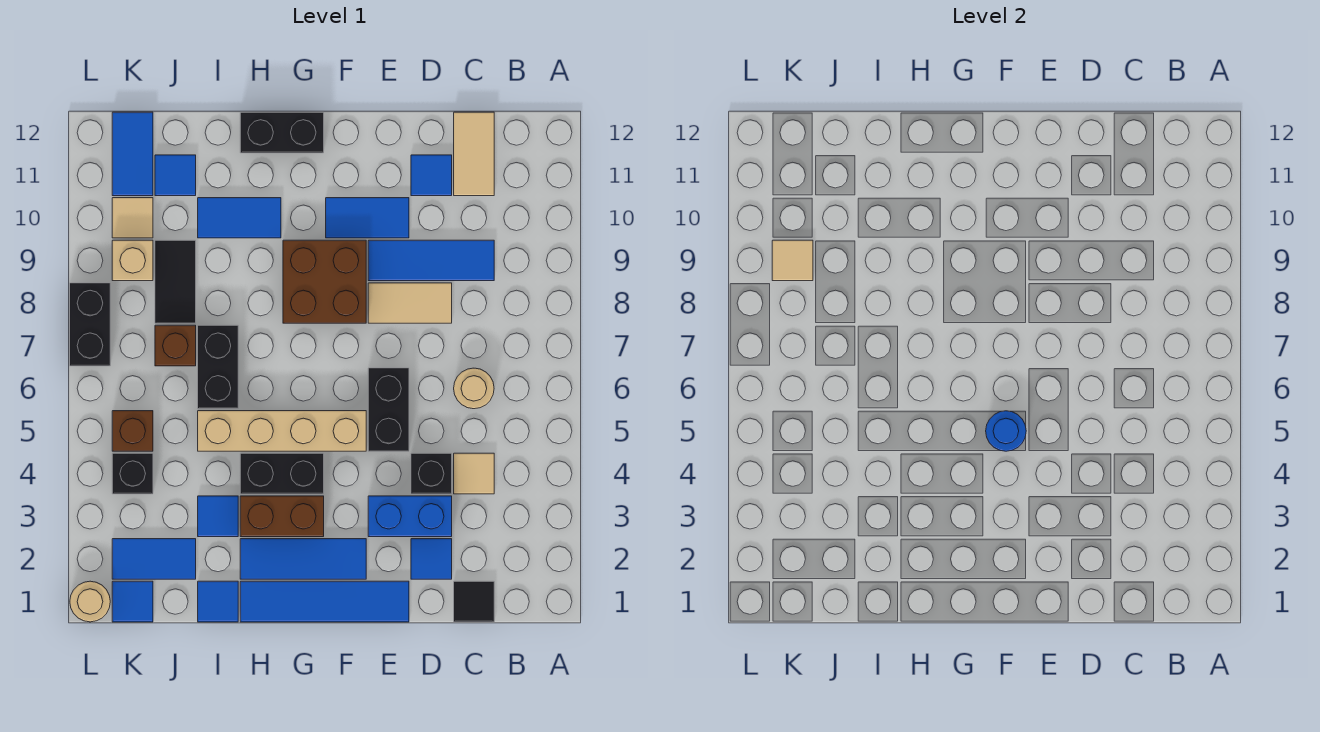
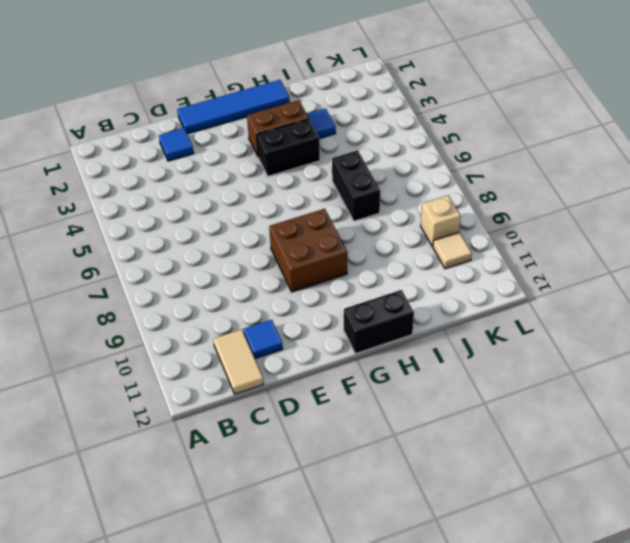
none -> black tile C1 level 1
none -> tan tile C4 level 1
none -> tan round brick C6 level 1
none -> blue tile C9:E9 level 1

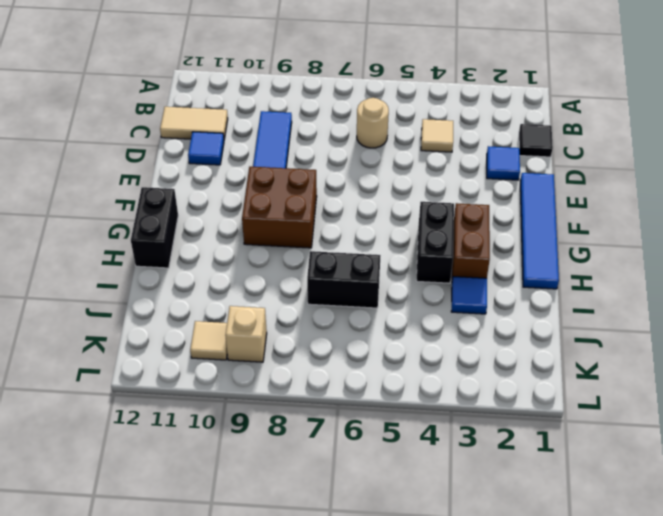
none -> blue brick D3:E3 level 1
none -> black brick D4 level 1
none -> tan tile D8:E8 level 1
none -> black brick E5:E6 level 1

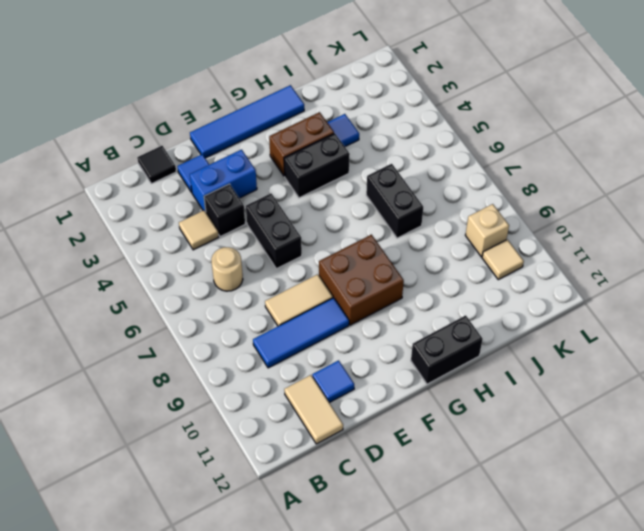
none -> blue tile E10:F10 level 1
none -> blue tile F2:H2 level 1
none -> tan brick F5:I5 level 1
none -> blue tile H10:I10 level 1

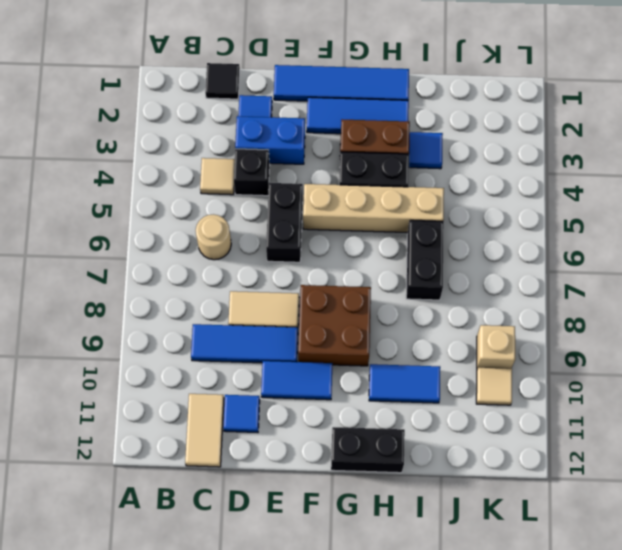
none -> blue tile I1 level 1
none -> blue tile J2:K2 level 1
none -> brown brick J7 level 1
none -> black tile J8:J9 level 1

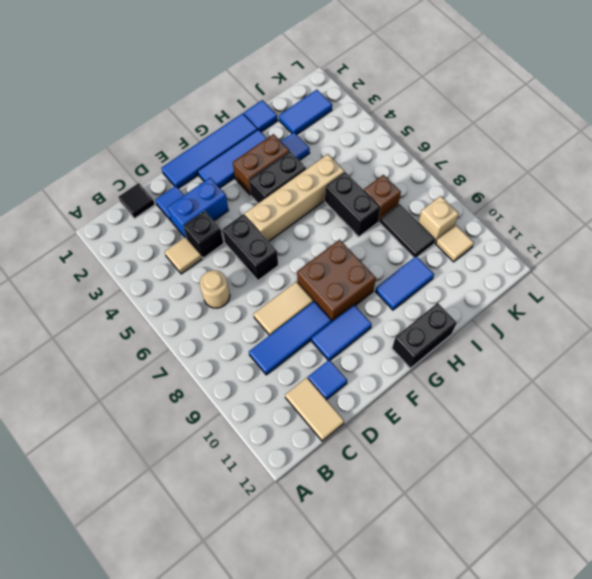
none -> blue tile J11 level 1
none -> blue tile K1 level 1
none -> black brick K4 level 1
none -> brown brick K5 level 1

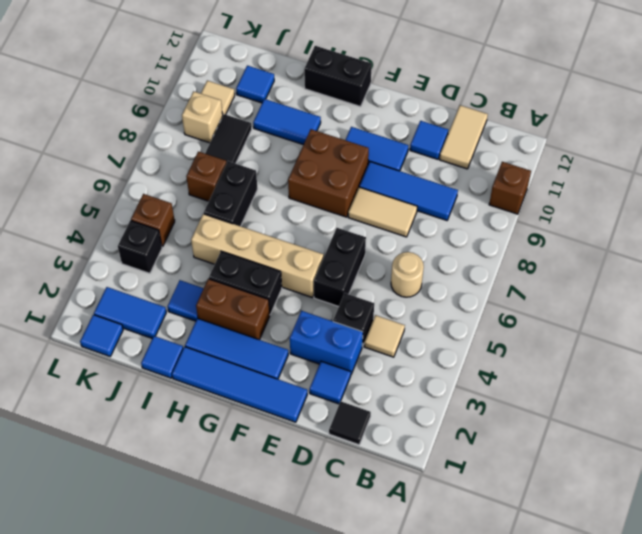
brown brick A10 level 1 -> none
none -> blue tile K11:K12 level 1
none -> tan round brick L1 level 1
none -> black brick L7:L8 level 1
none -> blue round brick F5 level 2

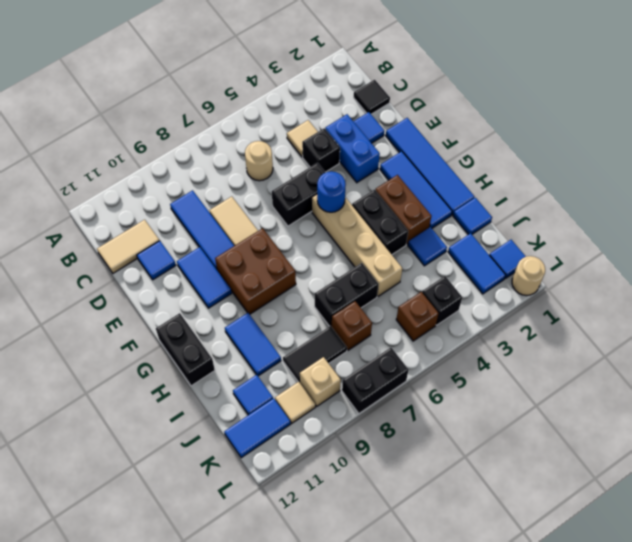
none -> tan tile K9 level 2

